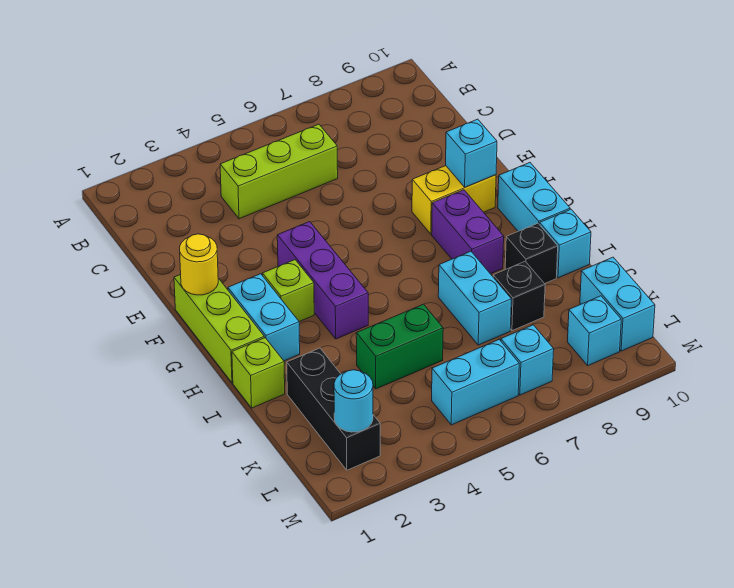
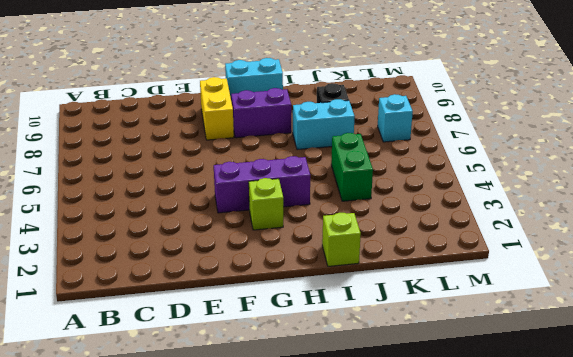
none -> lime brick C4:C6 level 1
none -> lime brick F1:H1 level 1
none -> cyan brick G2:H2 level 1

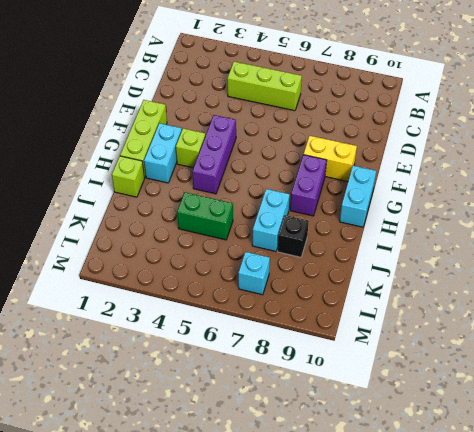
none -> black brick I9 level 1
none -> cyan brick I10 level 1
none -> black brick J2:L2 level 1

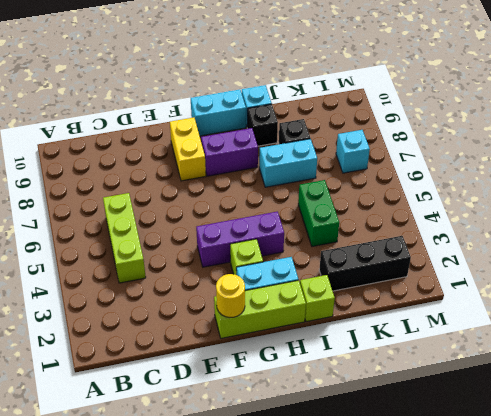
none -> cyan brick K10:L10 level 1
none -> cyan brick L5:L6 level 1
none -> cyan brick L9 level 1

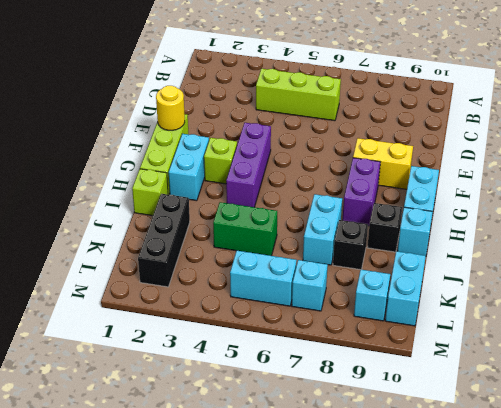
none -> cyan brick F9 level 2
none -> cyan round brick L2 level 2

